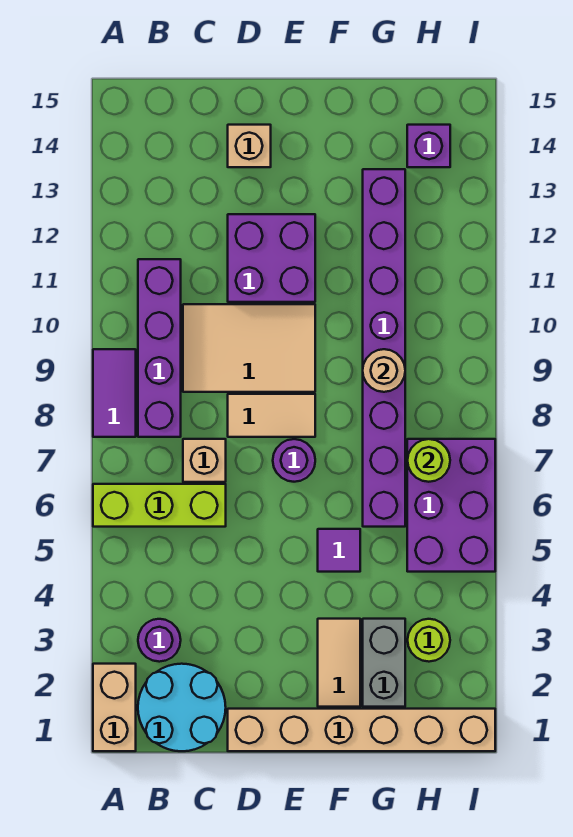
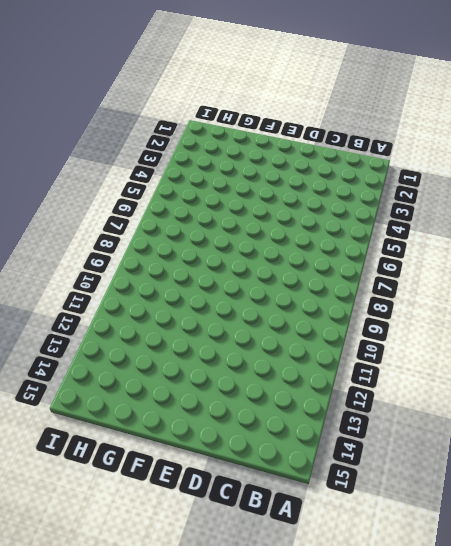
none -> tan brick A1:A2 level 1
none -> lime brick A6:C6 level 1
none -> purple tile A8:A9 level 1

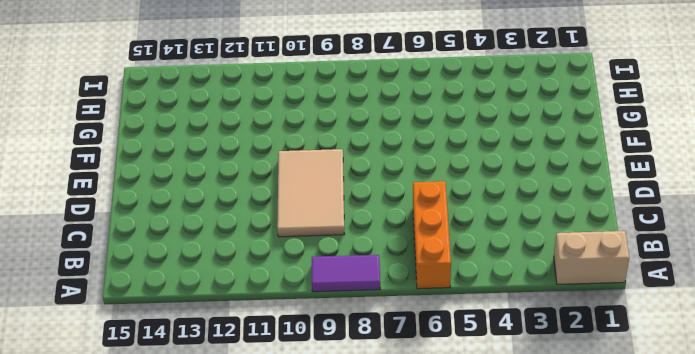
orange brick A6:C6 level 1 -> lime brick A6:C6 level 1
none -> cyan round brick B1:C2 level 1
none -> purple round brick B3 level 1
none -> purple brick B8:B11 level 1

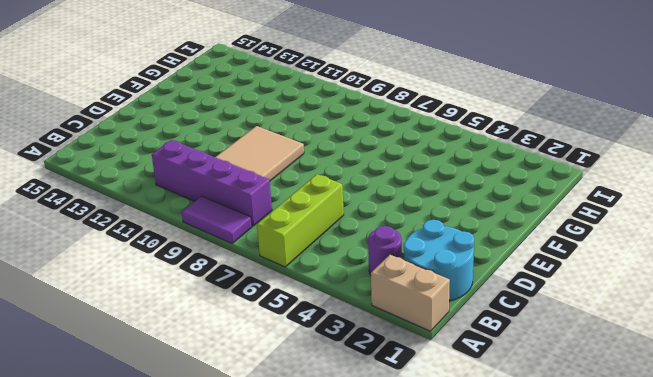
none -> tan brick C7 level 1
none -> tan brick D1:I1 level 1
none -> tan tile D8:E8 level 1

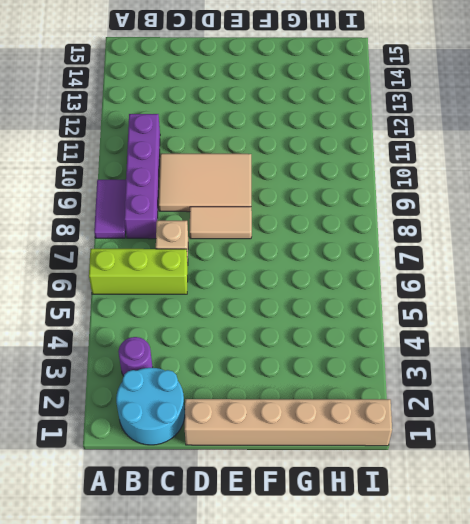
none -> tan brick A1:A2 level 1
none -> purple brick D11:E12 level 1
none -> tan brick D14 level 1

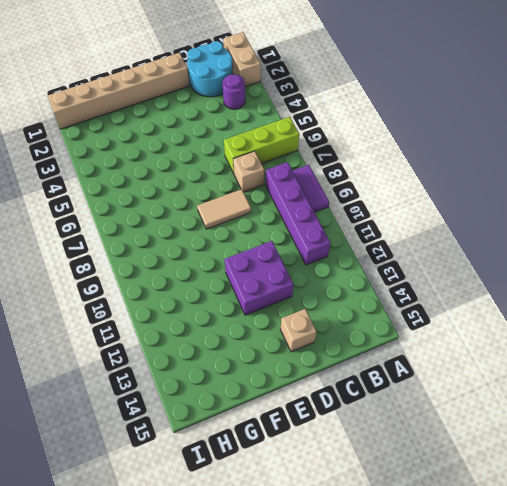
none -> tan tile C9:E10 level 1
none -> purple round brick E7 level 1
none -> tan tile F2:F3 level 1

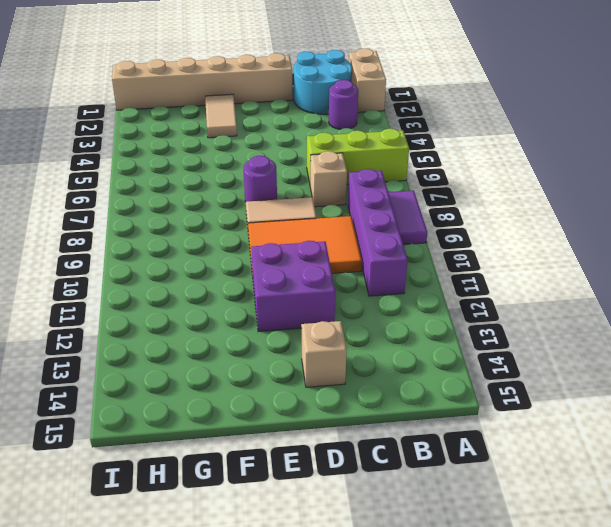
orange tile C9:E10 level 1 -> tan tile C9:E10 level 1
none -> purple tile F5 level 1
none -> grey brick G2:G3 level 1
none -> purple brick G6:G13 level 1

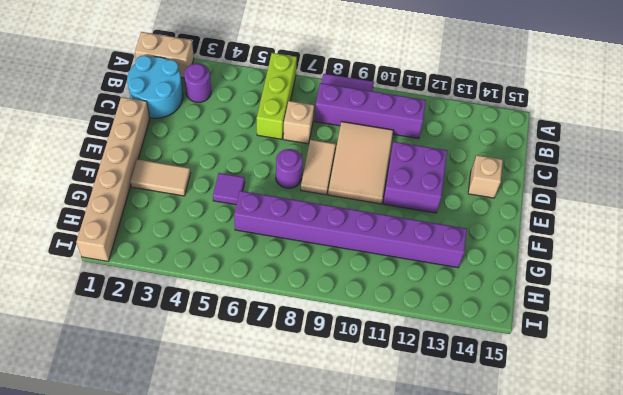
none -> grey brick G2:G3 level 1
none -> lime round brick H3 level 1
none -> purple brick H5:I7 level 1

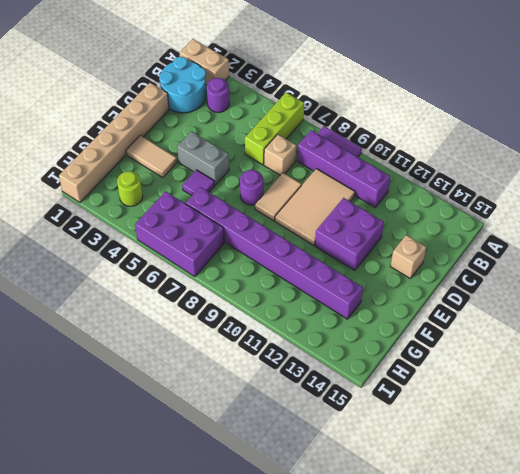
grey brick E4:E5 level 1 -> grey brick G2:G3 level 1
none -> purple brick H14 level 1
none -> tan round brick G9 level 2
none -> lime round brick H7 level 2

